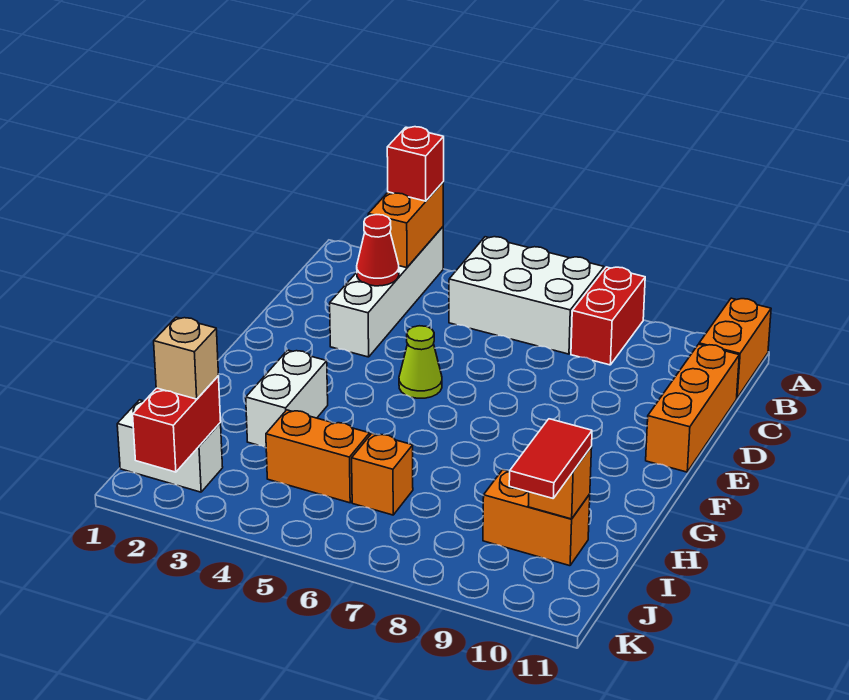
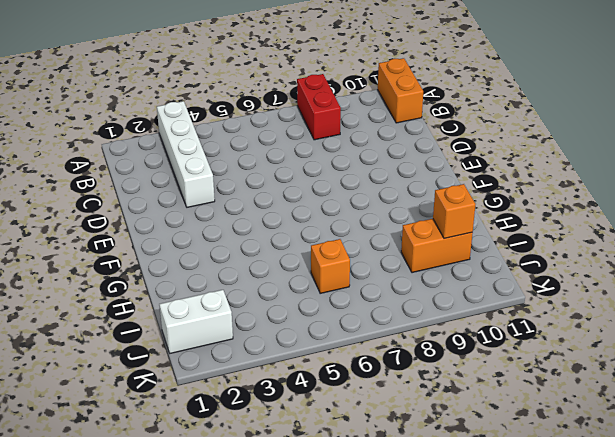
none -> white brick A5:B7 level 1
none -> orange brick C11:E11 level 1
none -> lime cone E5 level 1

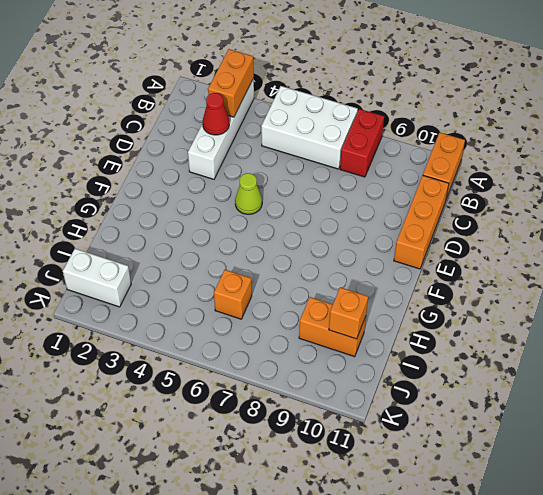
none -> white brick G3:H3 level 1
none -> orange brick I4:I5 level 1
none -> red brick J2:K2 level 2

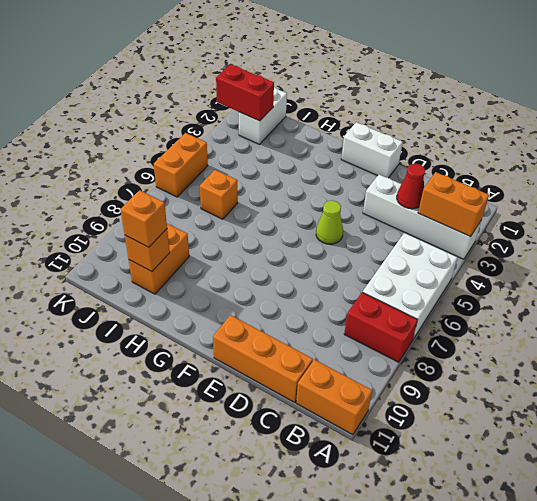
white brick E1:F1 level 1 -> white brick G3:H3 level 1
orange brick I10 level 3 -> red tile I10:J10 level 3
orange brick K5:K6 level 1 -> orange brick I4:I5 level 1
none -> red brick A3 level 3
none -> tan brick J2 level 3

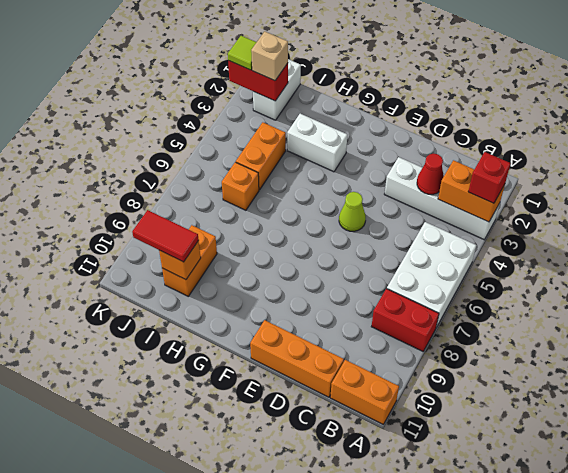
lime tile K2 level 3 -> none

